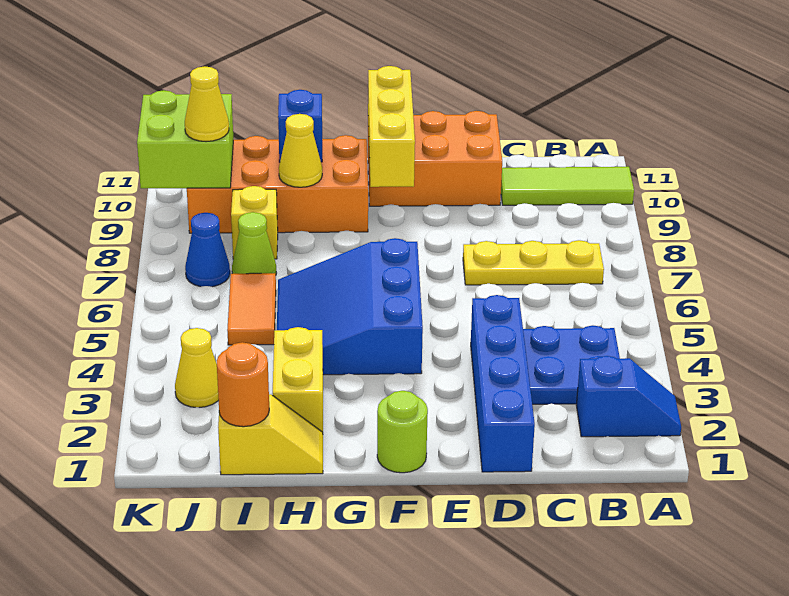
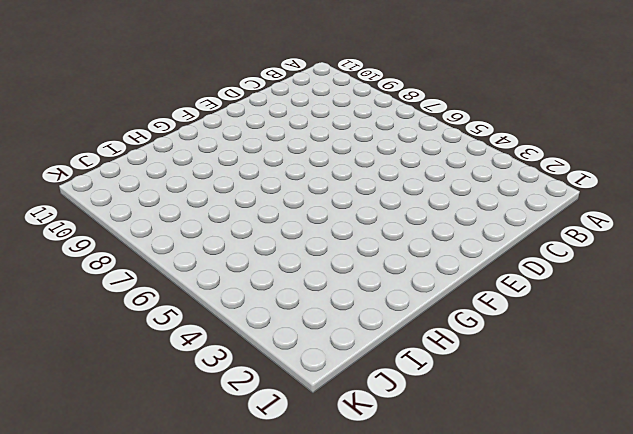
none -> blue slope A2:B2 level 1 top B
none -> lime tile A10:C10 level 1
none -> blue plate B3:C4 level 1

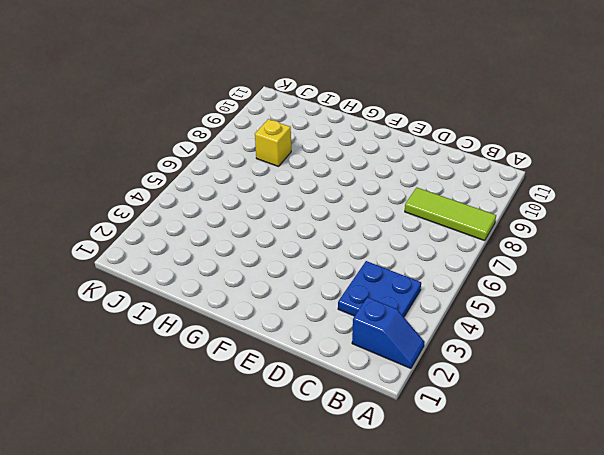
lime tile A8:C8 level 1 -> lime tile A10:C10 level 1
none -> yellow plate B7:D7 level 1
none -> blue brick D1:D4 level 1
none -> orange brick D10:F11 level 1

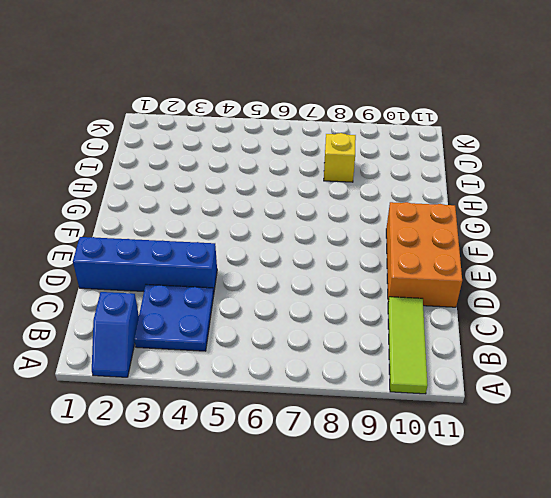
none -> yellow plate B7:D7 level 1
none -> lime round brick F1 level 1
none -> blue slope F4:H6 level 1 top F

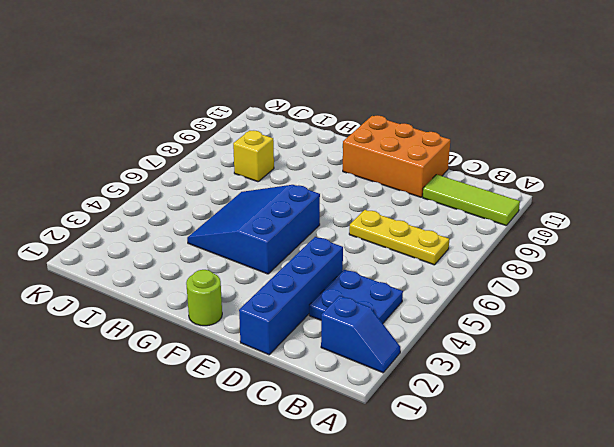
none -> orange brick G9:J10 level 1
none -> yellow slope H1:I1 level 1 top I
none -> yellow brick H2:H3 level 1

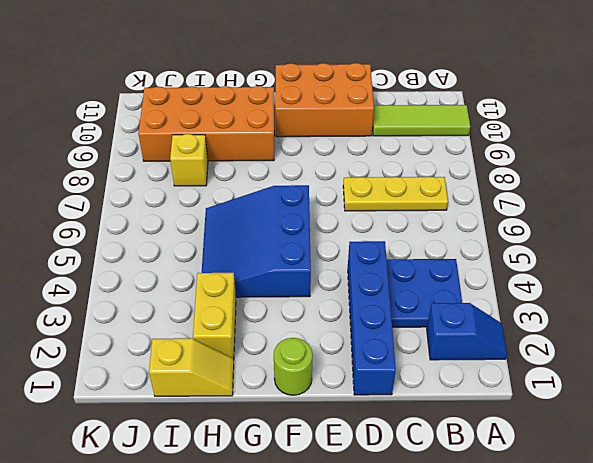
none -> orange tile I5:I6 level 1
none -> lime cone I7 level 1
none -> yellow cone J3 level 1

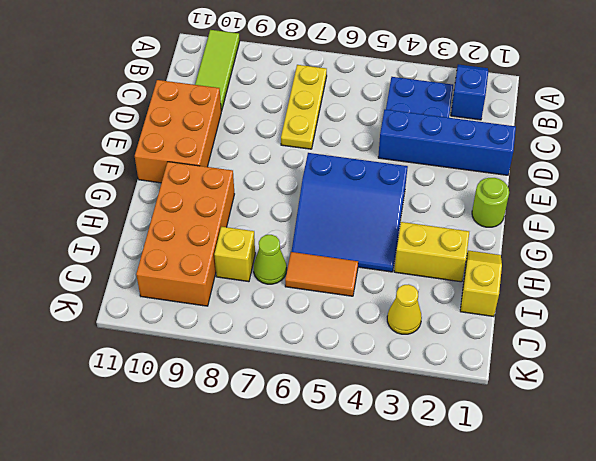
none -> blue cone J7 level 1
none -> yellow brick F9:F11 level 2
none -> yellow cone H9 level 2

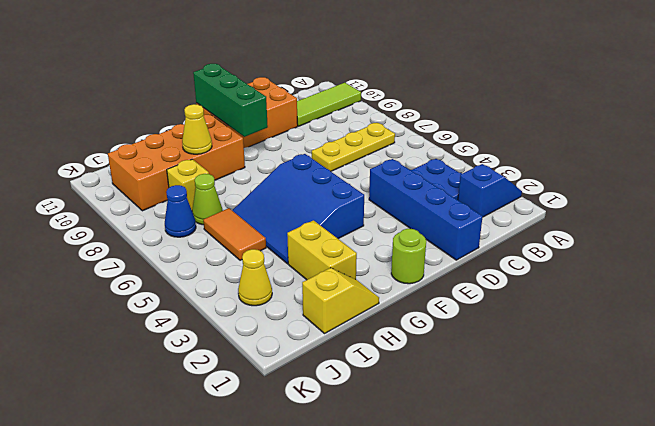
green brick F9:F11 level 2 -> yellow brick F9:F11 level 2
none -> blue brick H10 level 2
none -> orange round brick I1 level 2
none -> lime brick J9:K10 level 2

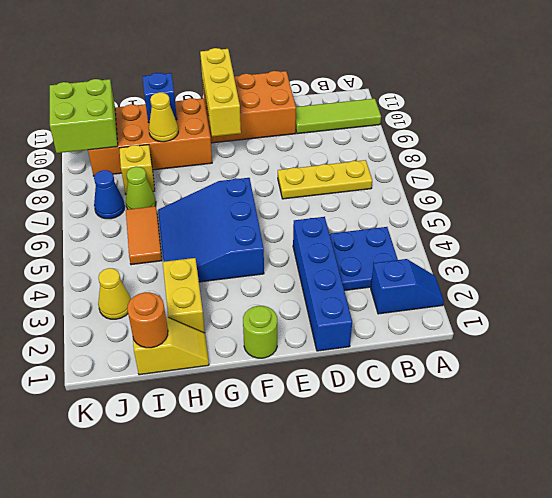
none -> yellow cone J9 level 3

